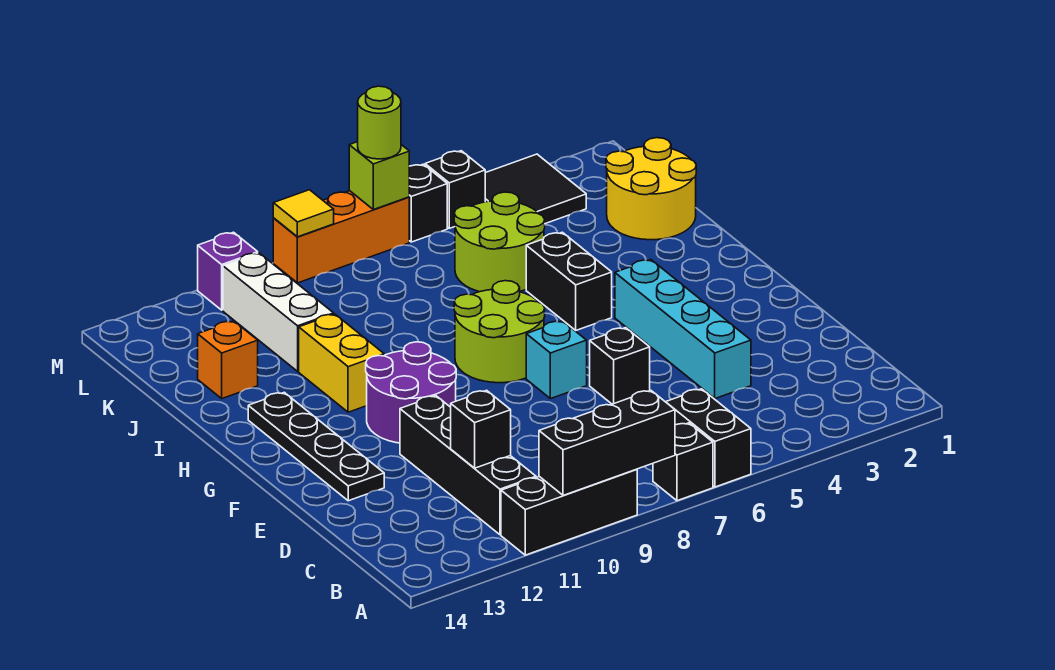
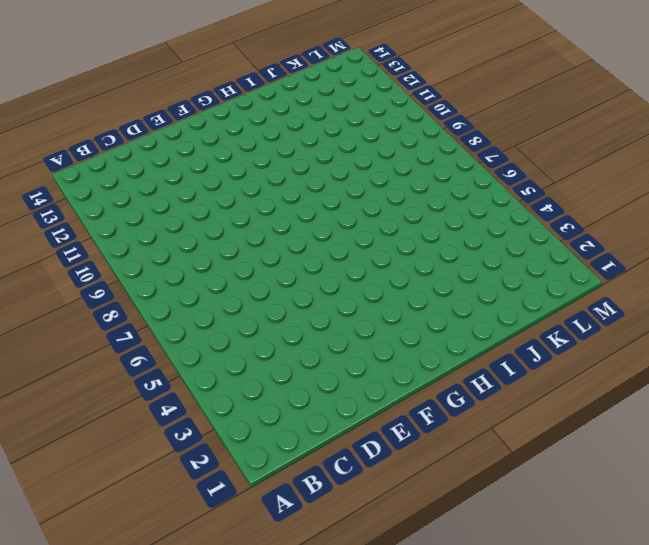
none -> black brick A6:B6 level 1
none -> black brick A7 level 1
none -> black brick A9:A11 level 1

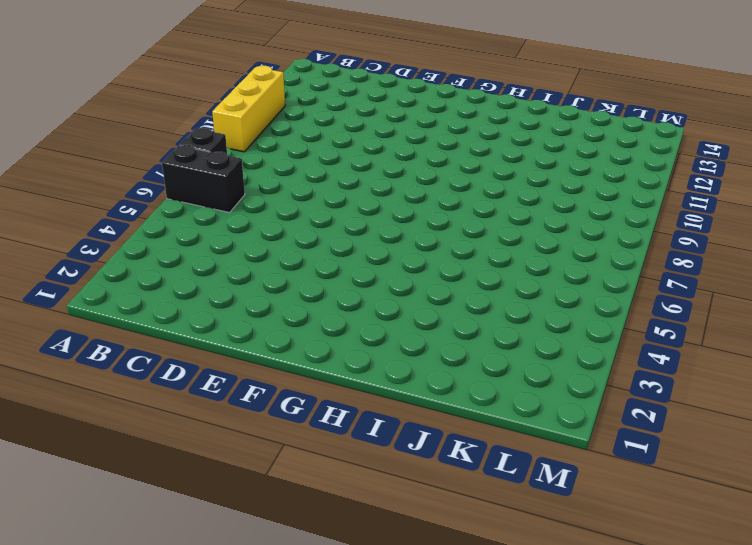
yellow brick A9:A11 level 1 -> black brick A9:A11 level 1
none -> black brick B11:E11 level 1
none -> cyan brick D4:G4 level 1
none -> black brick E6 level 1

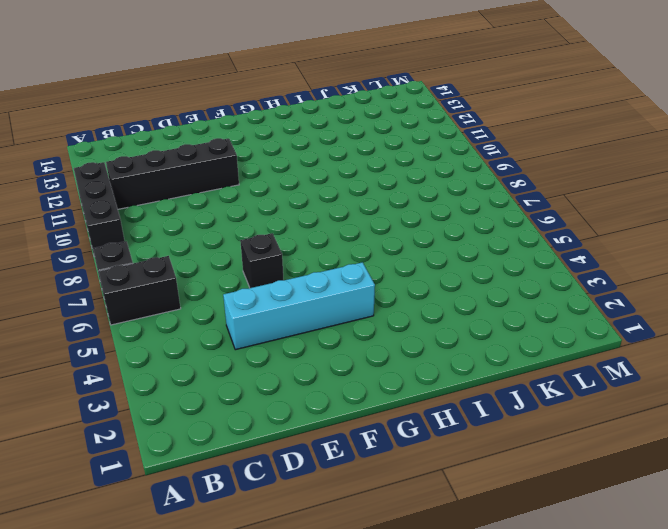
none -> black plate E13:H13 level 1
none -> cyan brick F7 level 1
none -> purple round brick F10:G11 level 1

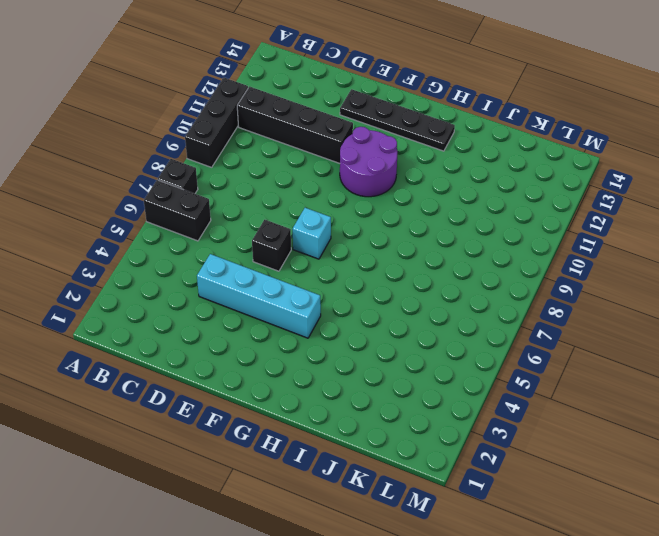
none -> lime round brick G7:H8 level 1
none -> black brick H5:I5 level 1
none -> yellow brick H11:I11 level 1

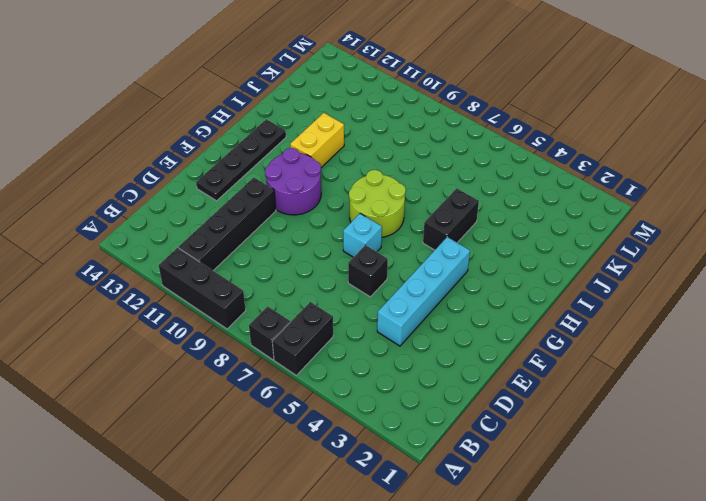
none -> yellow round brick J1:K2 level 1
none -> lime round brick J5:K6 level 1
none -> white brick J11:L11 level 1

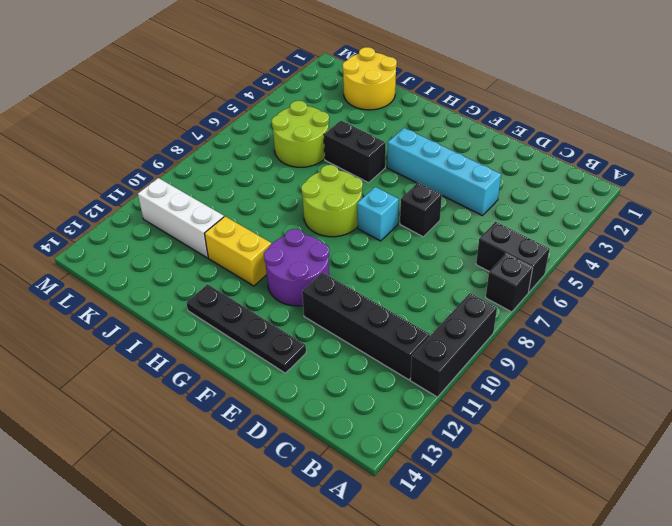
none -> orange brick J13 level 1
none -> black tile L3:M4 level 1
none -> black brick M5 level 1

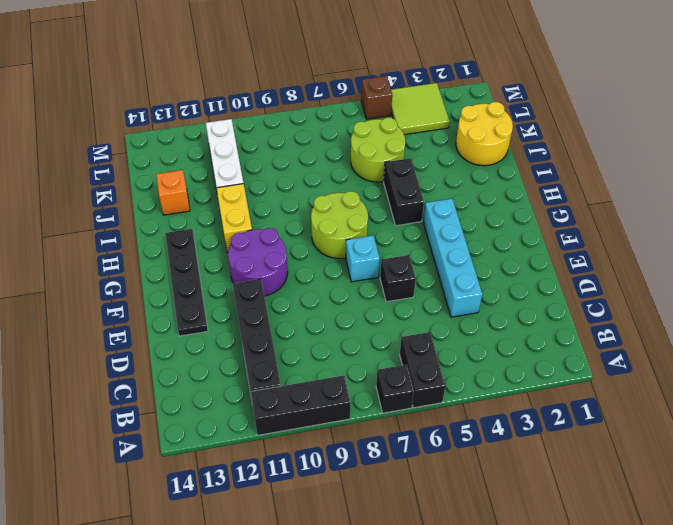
lime tile L3:M4 level 1 -> black tile L3:M4 level 1
brown brick M5 level 1 -> black brick M5 level 1
none -> black brick M6 level 1
none -> orange brick M7:M9 level 1
none -> purple brick M11 level 1

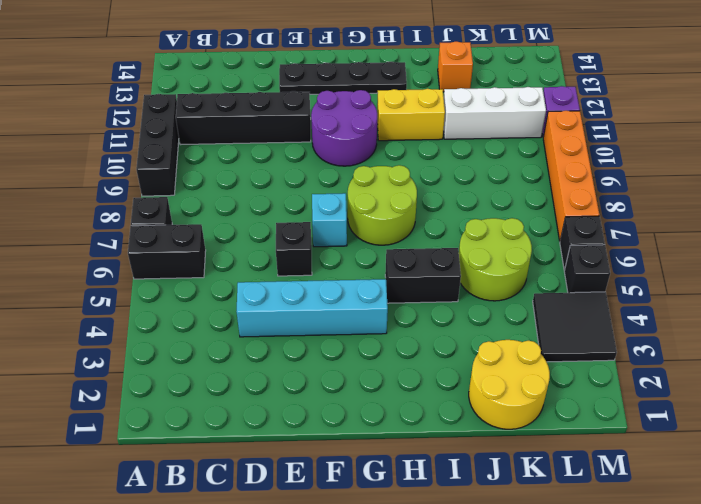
orange brick M7:M10 level 1 -> orange brick M7:M9 level 1
none -> black brick A8:A10 level 2
none -> black brick C11 level 2
none -> lime brick M7 level 2

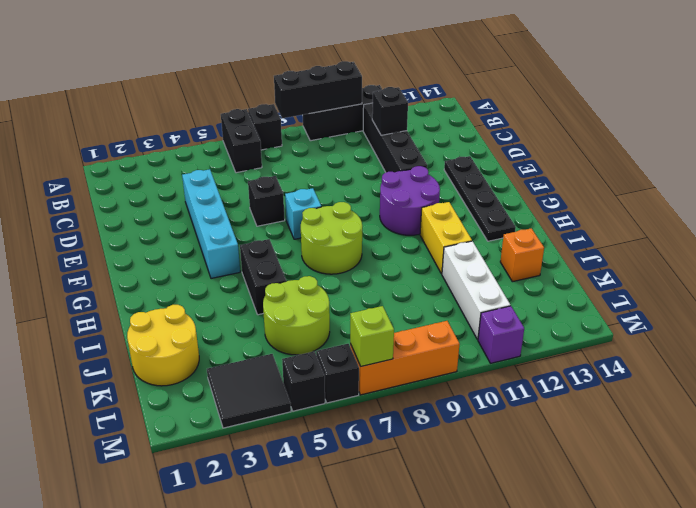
none -> yellow tile M9 level 2
none -> lime round brick M7 level 3

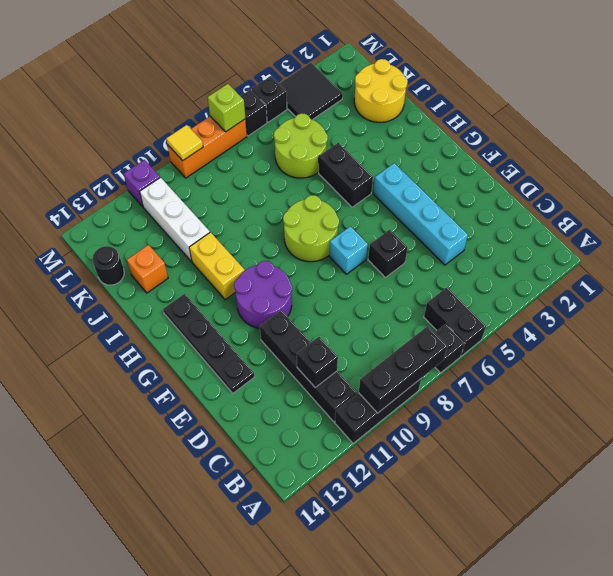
black round brick K14 level 1 -> none
none -> lime round brick M7 level 3

